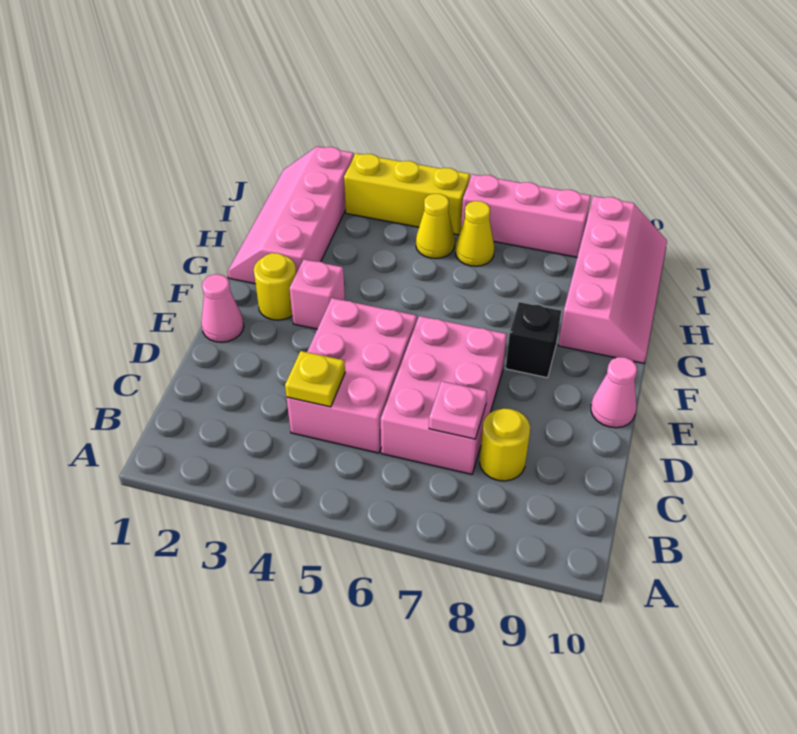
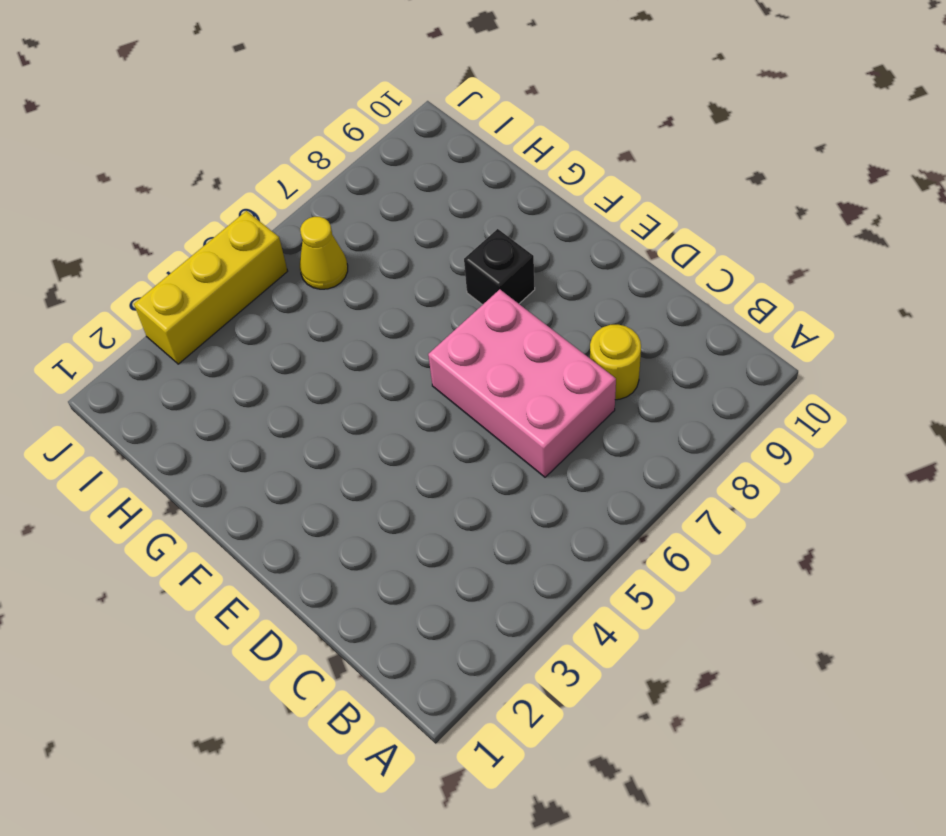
none -> pink brick C4:E5 level 1
none -> pink cone E1 level 1
none -> pink cone E10 level 1

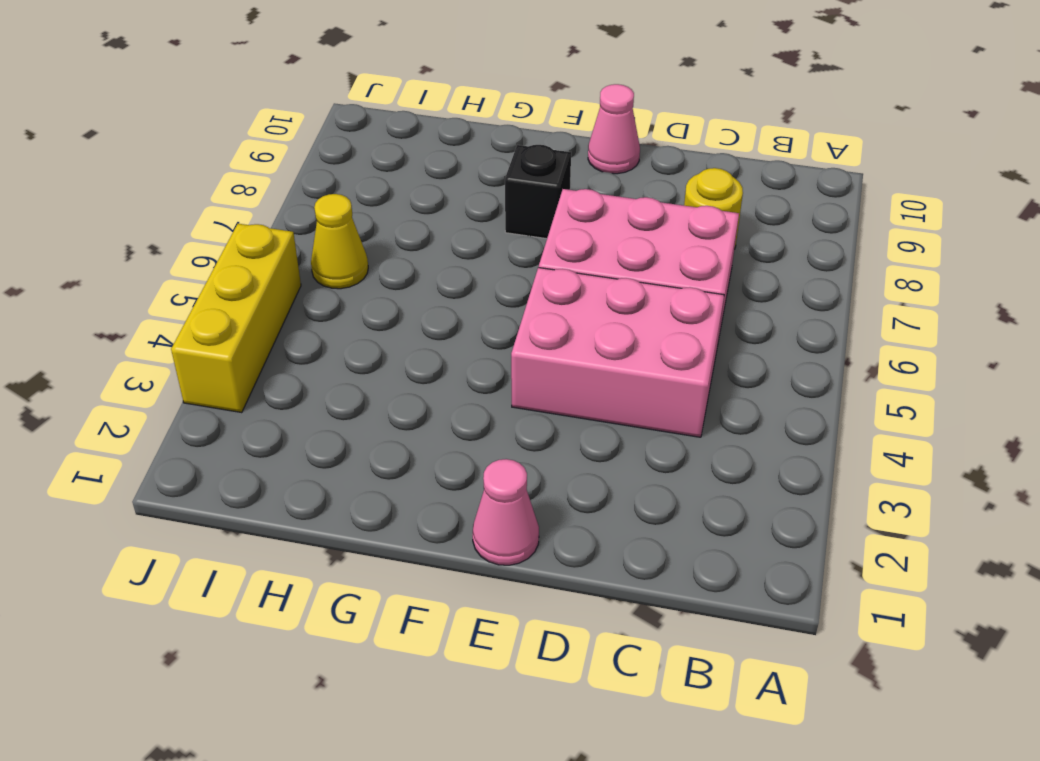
none -> yellow round brick F2 level 1
none -> pink brick F3 level 1
none -> pink slope G1:J2 level 1 top 2

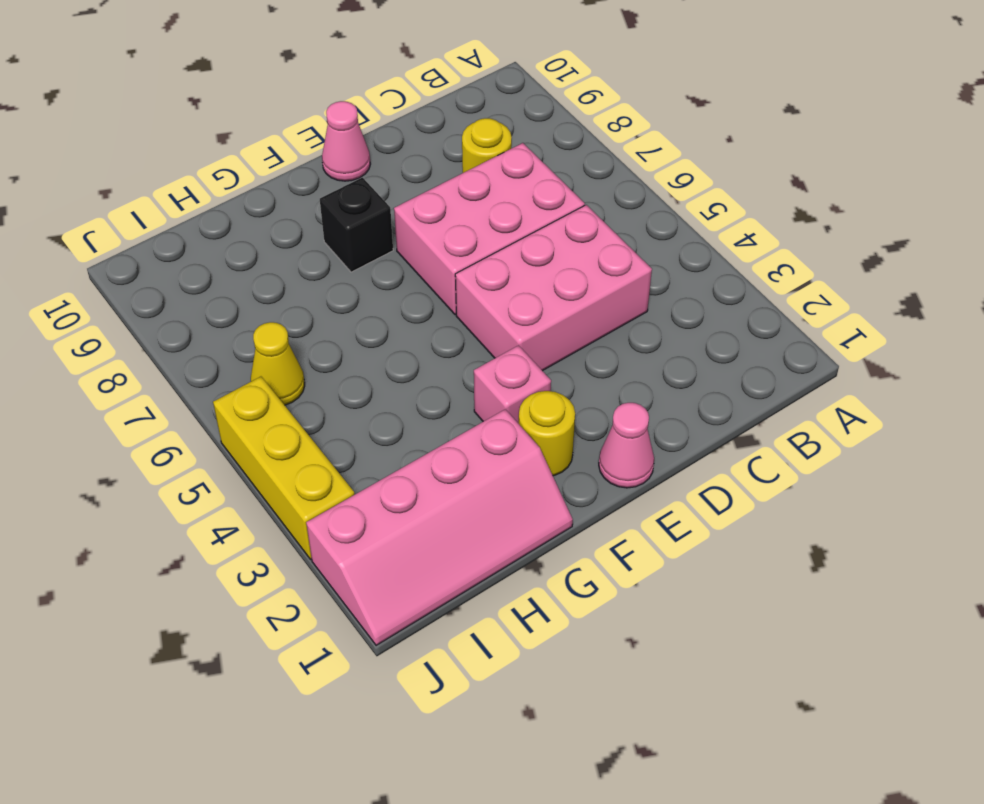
none -> pink slope G9:J10 level 1 top 9
none -> yellow cone I5 level 1
none -> pink brick J6:J8 level 1

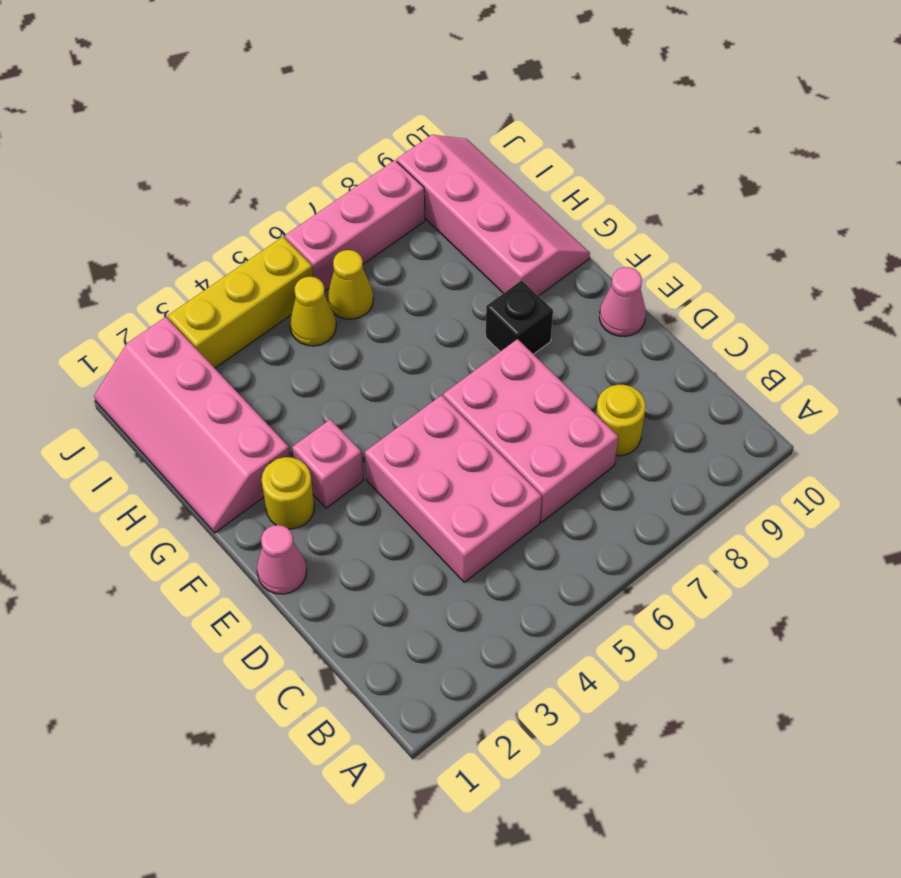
none -> yellow plate C4 level 2
none -> pink plate C7 level 2

